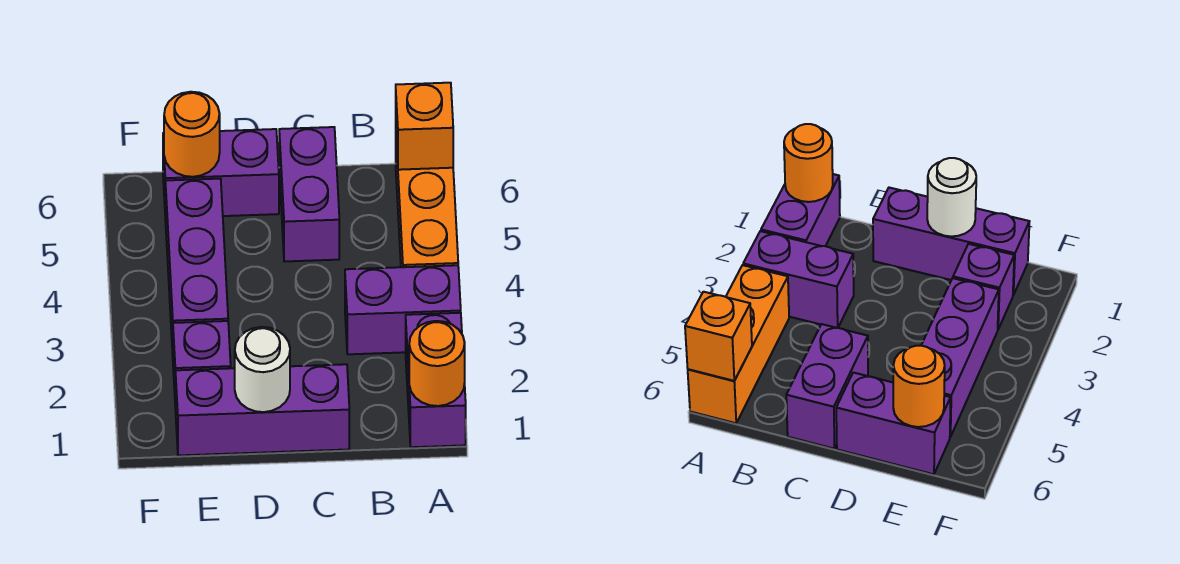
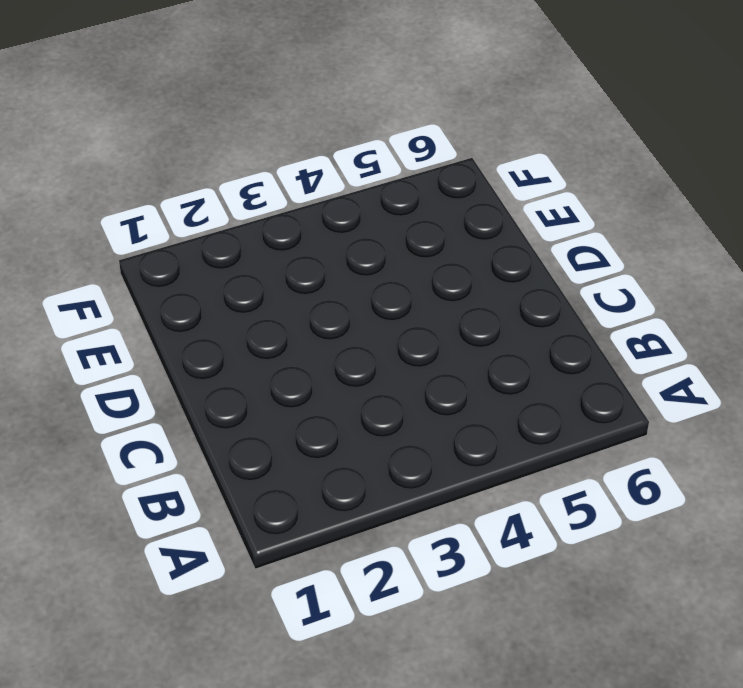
none -> purple brick A1:A2 level 1
none -> purple brick A3:B3 level 1
none -> orange brick A4:A6 level 1

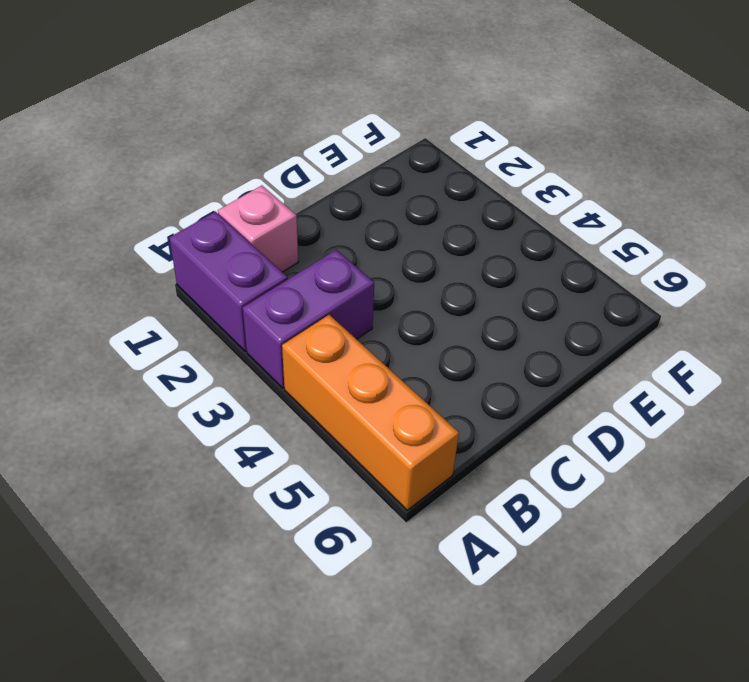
pink brick B1 level 1 -> none
none -> purple brick C1:E1 level 1
none -> purple brick C5:C6 level 1
none -> purple brick D6:E6 level 1

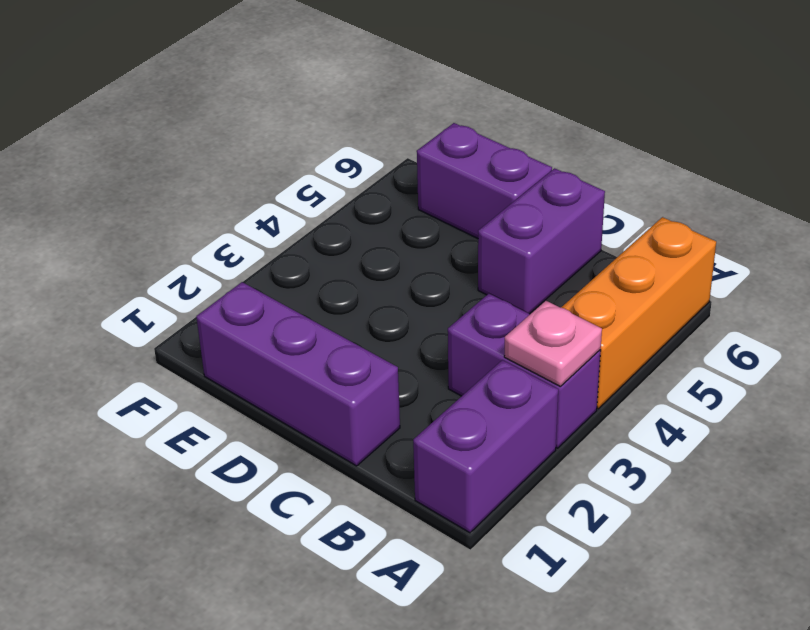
pink plate A3 level 2 -> none
none -> purple brick E2 level 1
none -> purple brick E3:E5 level 1
none -> orange round brick A1 level 2

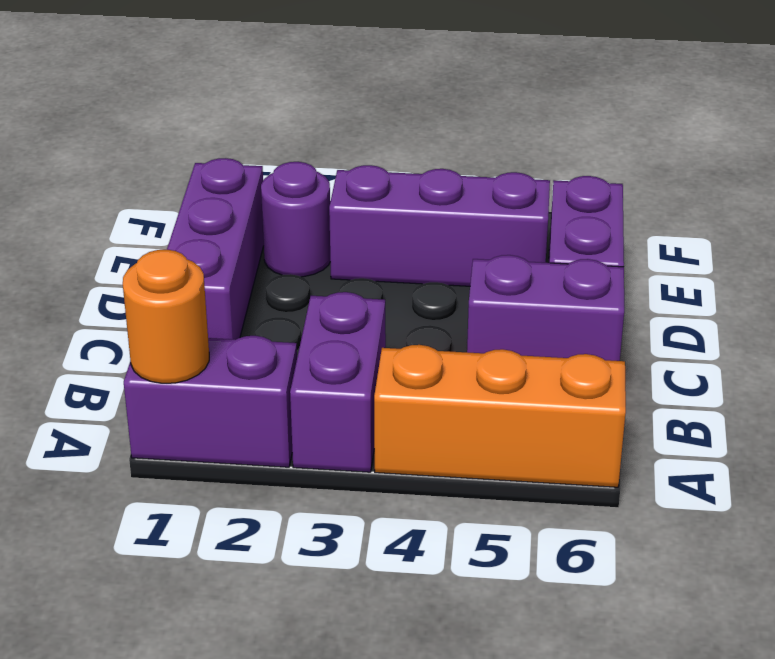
purple round brick E2 level 1 -> purple brick E2 level 1
none -> orange brick A6 level 2
none -> white round brick D1 level 2
none -> orange round brick E6 level 2

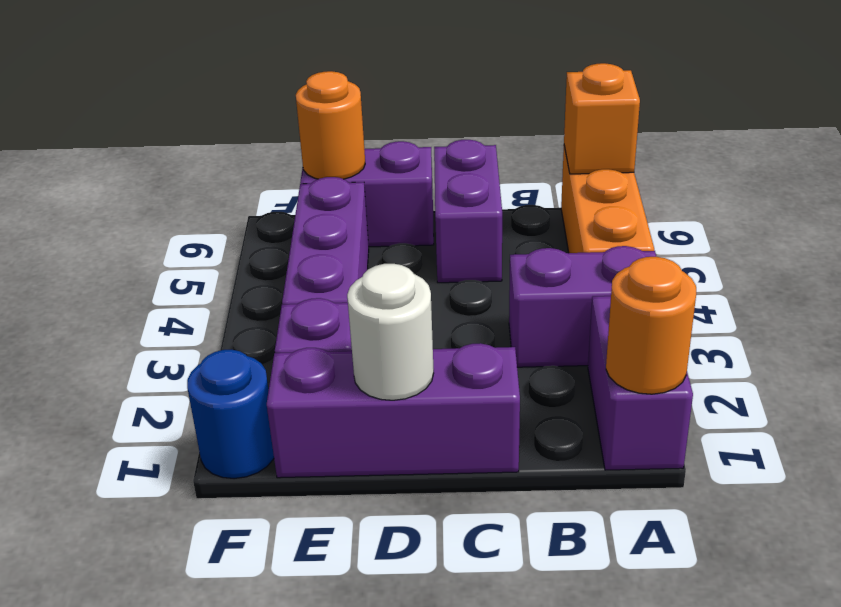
blue round brick F1 level 1 -> none

